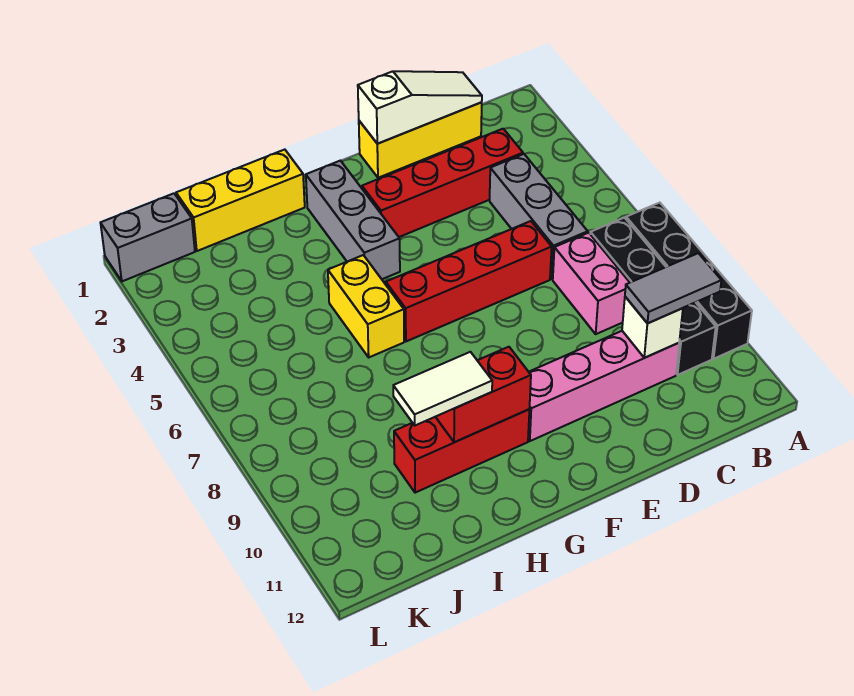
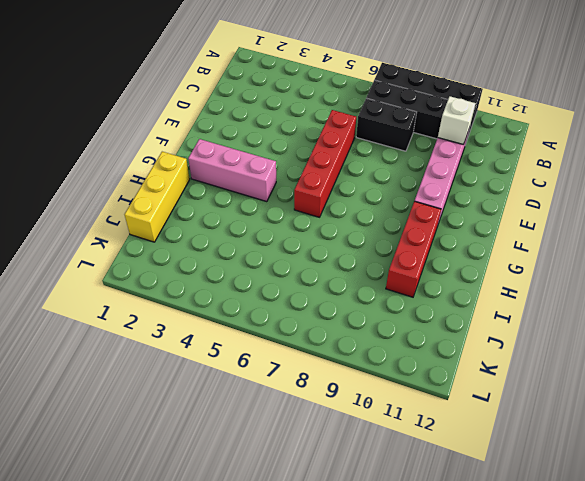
black brick C7:C8 level 1 -> pink brick C7:C8 level 1
pink brick G2:G4 level 1 -> grey brick G2:G4 level 1
none -> yellow brick C1:E1 level 1
none -> red brick C3:F3 level 1
none -> grey brick C4:C6 level 1

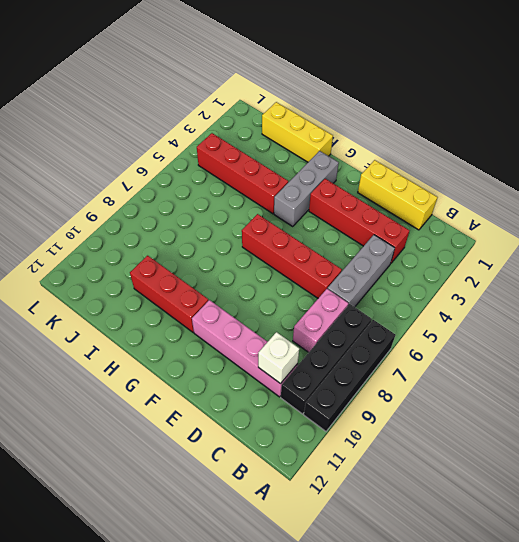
red brick H4:K4 level 1 -> none
none -> yellow brick H5:H6 level 1
none -> grey brick K1:L1 level 1
none -> white slope C1:E1 level 2 top E

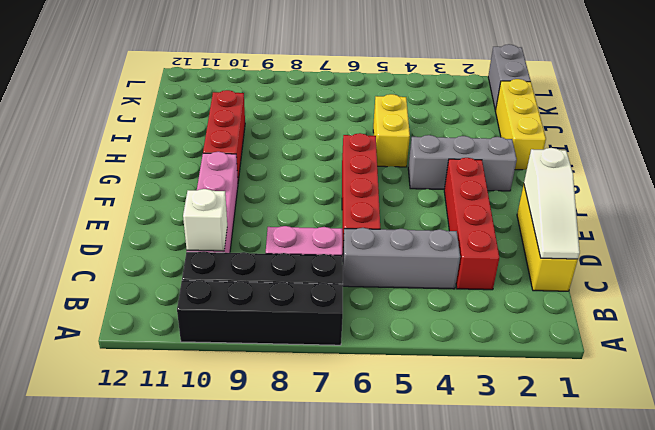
yellow brick H5:I5 level 1 -> yellow brick H5:H6 level 1
none -> red brick G10:H10 level 2
none -> grey tile B10:C10 level 3
none -> white tile H10:I10 level 3

